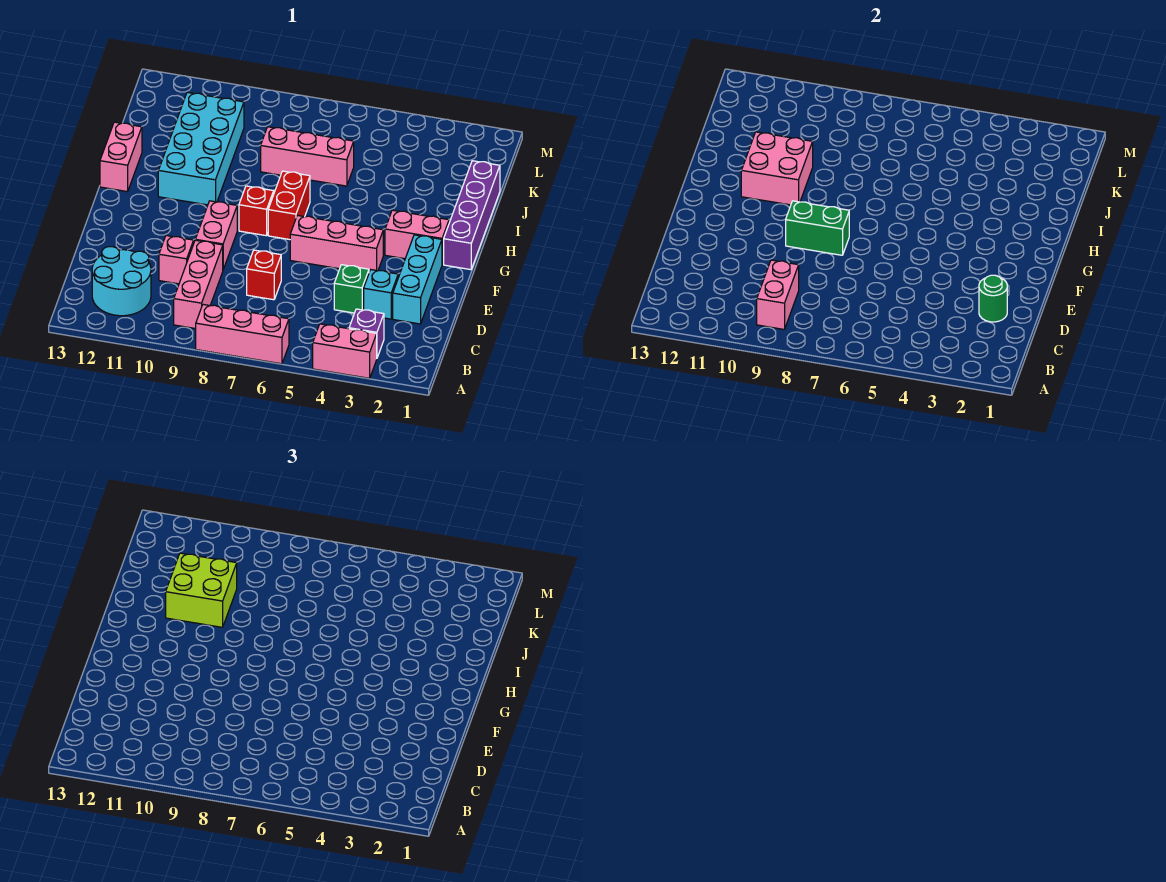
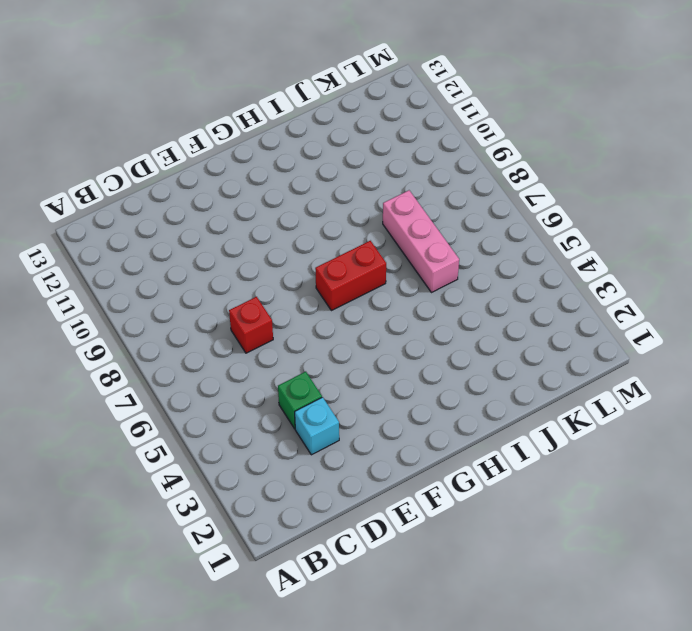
none -> pink brick A3:A4 level 1
none -> pink brick A6:A8 level 1
none -> purple brick B3 level 1

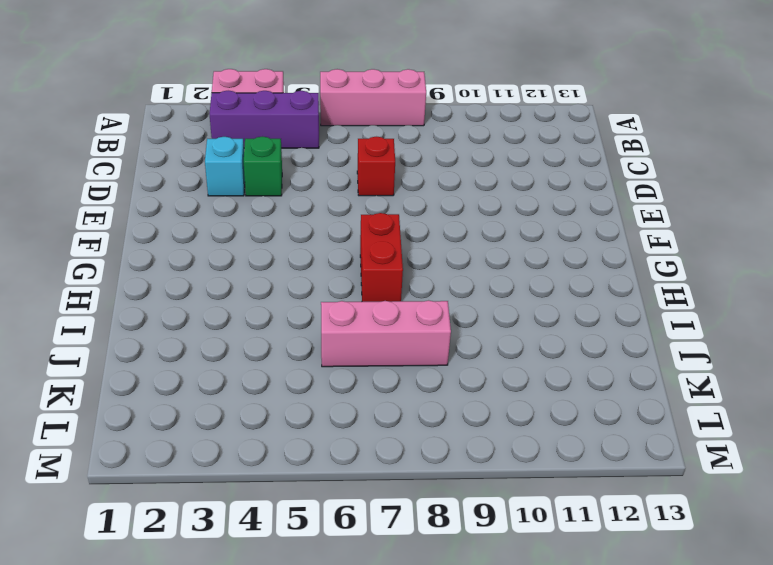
purple brick B3:B5 level 1 -> purple brick B3 level 1
none -> pink brick B9:D9 level 1
none -> cyan round brick B11:C12 level 1
none -> cyan brick D2:F2 level 1

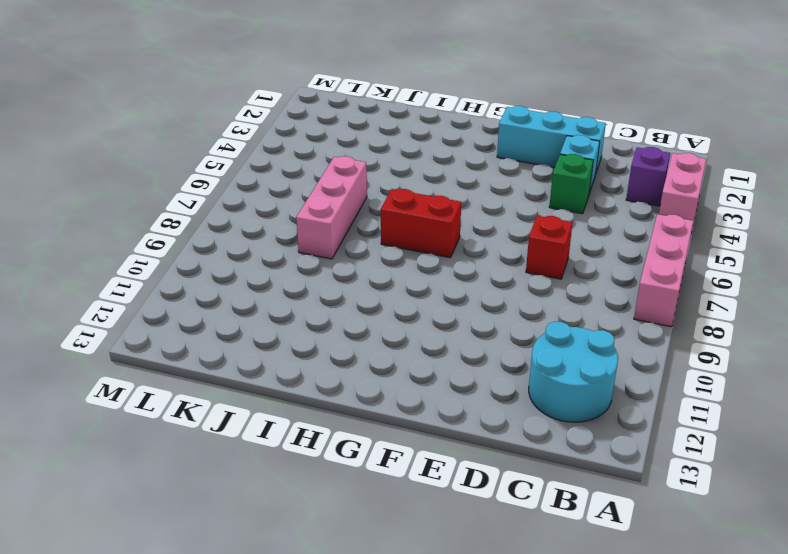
none -> pink brick B9:D9 level 1
none -> pink brick D10 level 1
none -> pink brick E9:F9 level 1

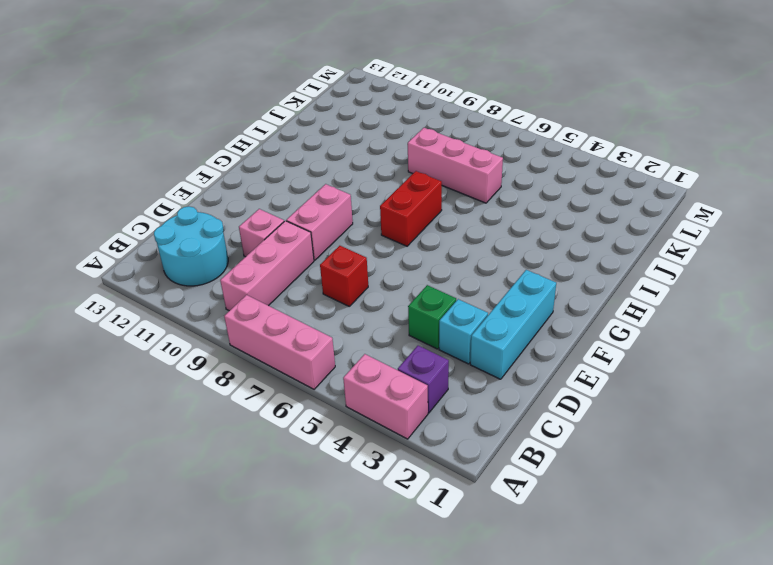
none -> pink brick F4:F6 level 1
none -> purple brick G1:J1 level 1
none -> pink brick G2:G3 level 1

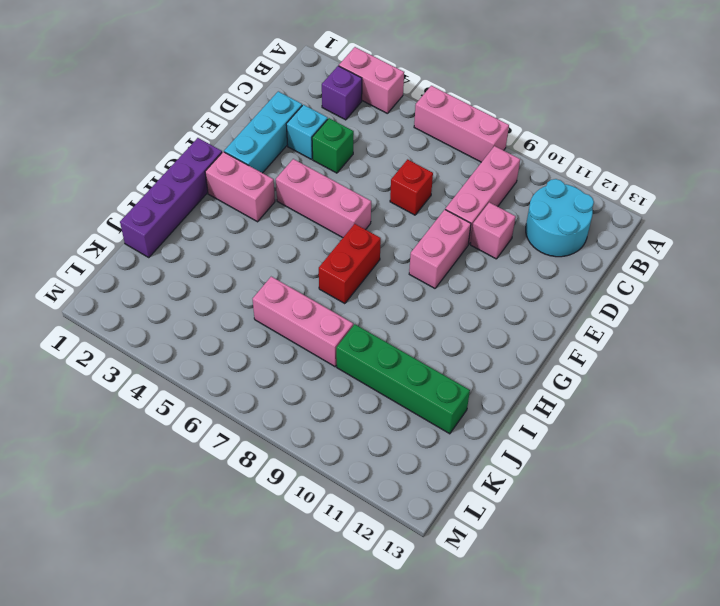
green brick J9:J12 level 1 -> cyan brick H10:K11 level 1
none -> red brick G8 level 1
none -> pink brick H13:I13 level 1
none -> pink brick B9:C9 level 2

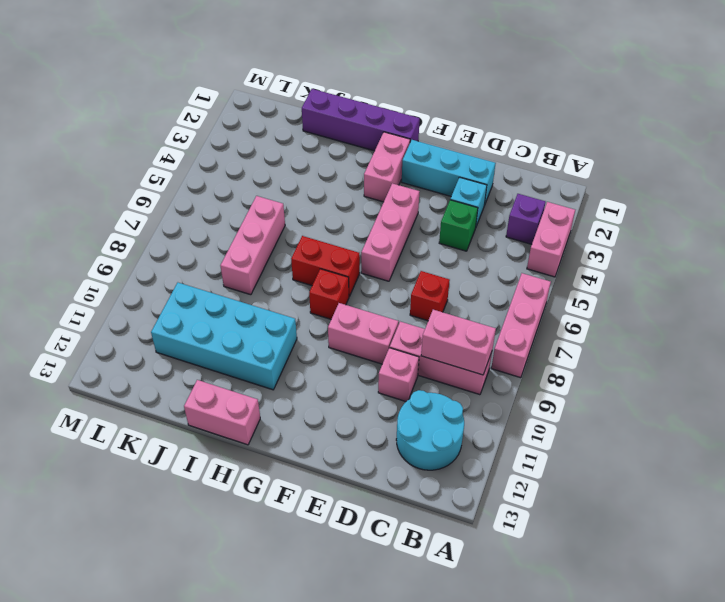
none -> green round brick D2 level 2
none -> green brick F8:F9 level 2
none -> pink brick H10:I11 level 2

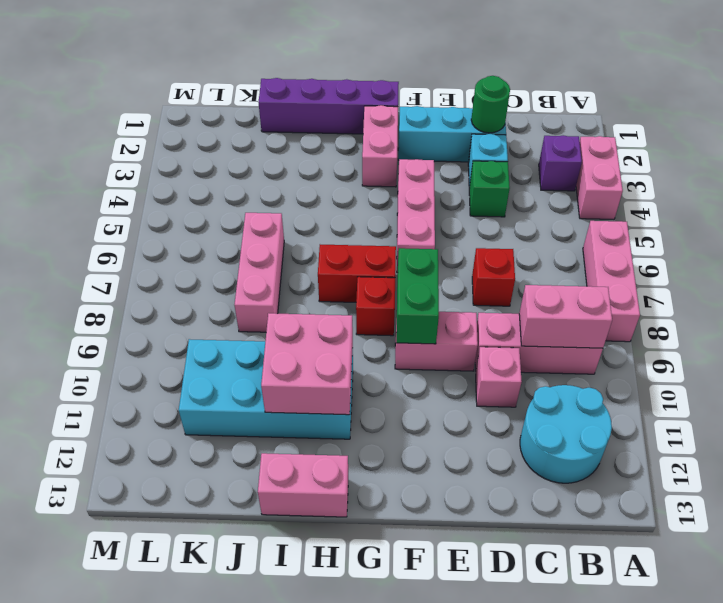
none -> lime brick I10:J11 level 3

